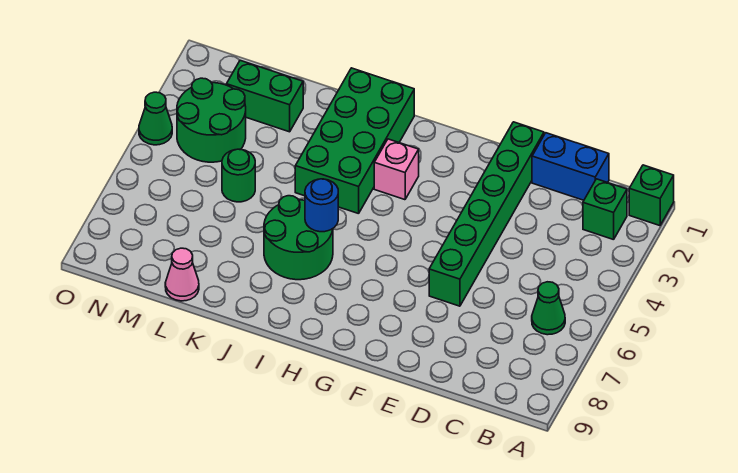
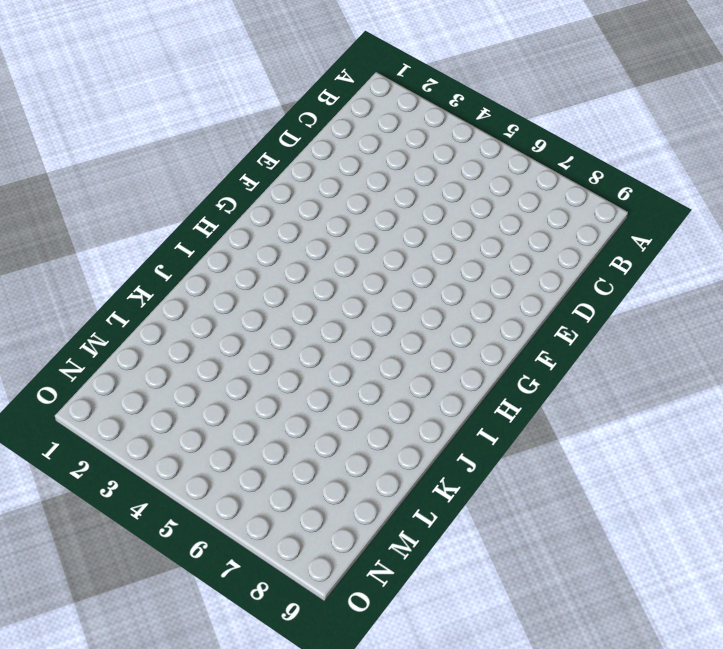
none -> green brick A1 level 1
none -> green brick B2 level 1
none -> green cone B6 level 1

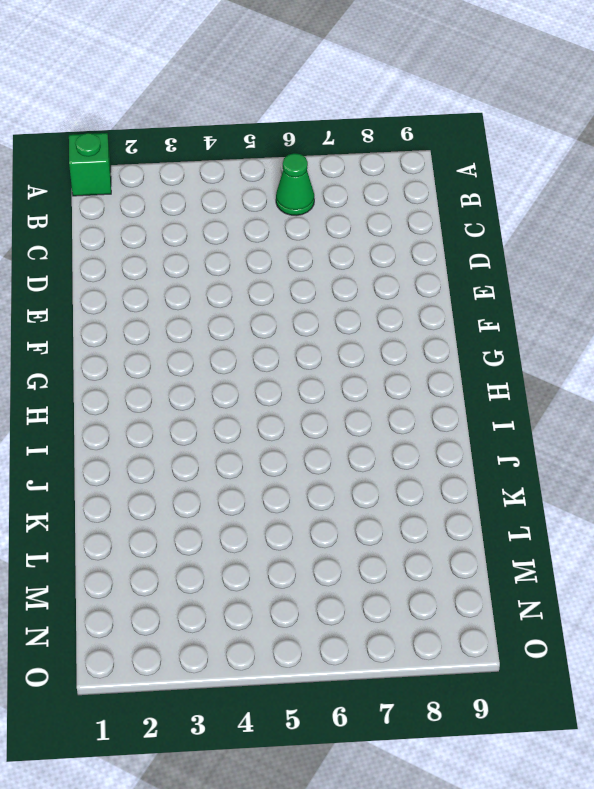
none -> green brick B2 level 1
none -> blue brick C1:D1 level 1
none -> green brick E1:E6 level 1

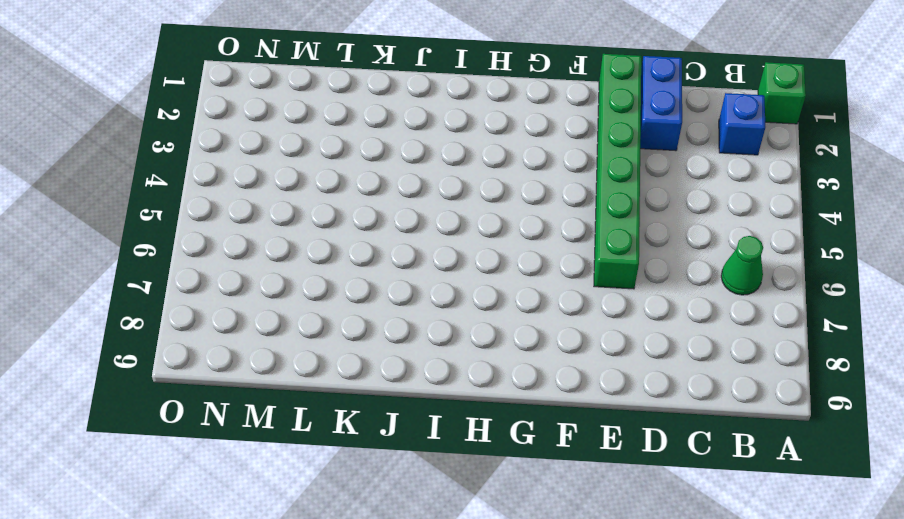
blue brick B2 level 1 -> green brick B2 level 1
blue brick D1:D2 level 1 -> blue brick C1:D1 level 1
none -> pink brick H3 level 1
none -> green brick I1:J4 level 1
none -> green round brick I6:J7 level 1

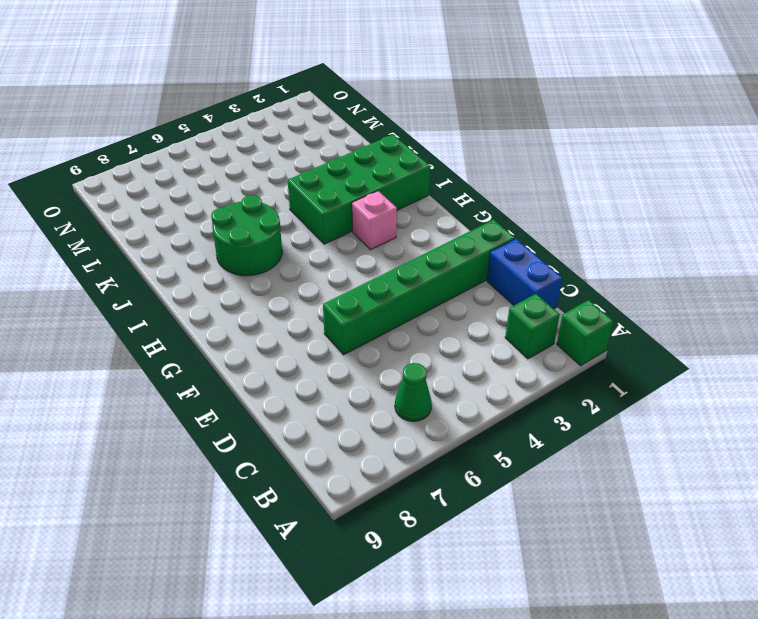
none -> green brick L2:M2 level 1
none -> green round brick L5 level 1
none -> pink cone L9 level 1

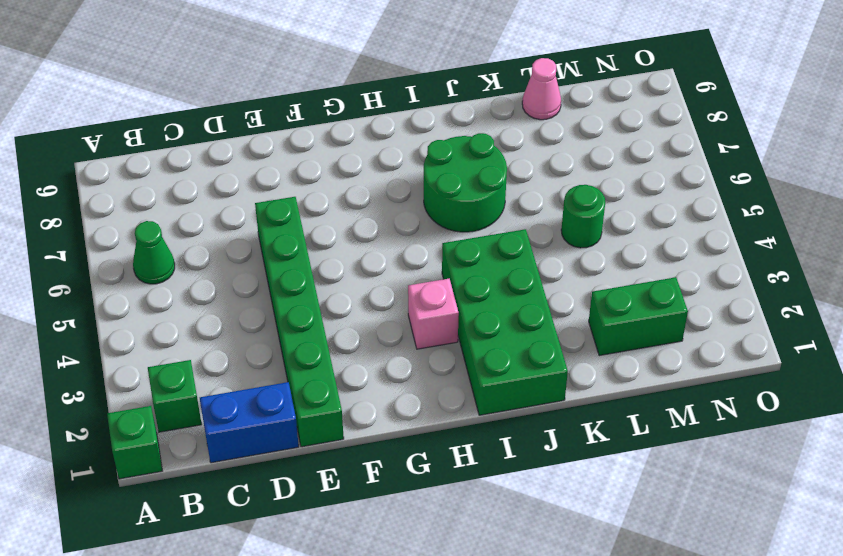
none -> green round brick M3:N4 level 1
none -> green cone O4 level 1
none -> blue round brick I6 level 2

